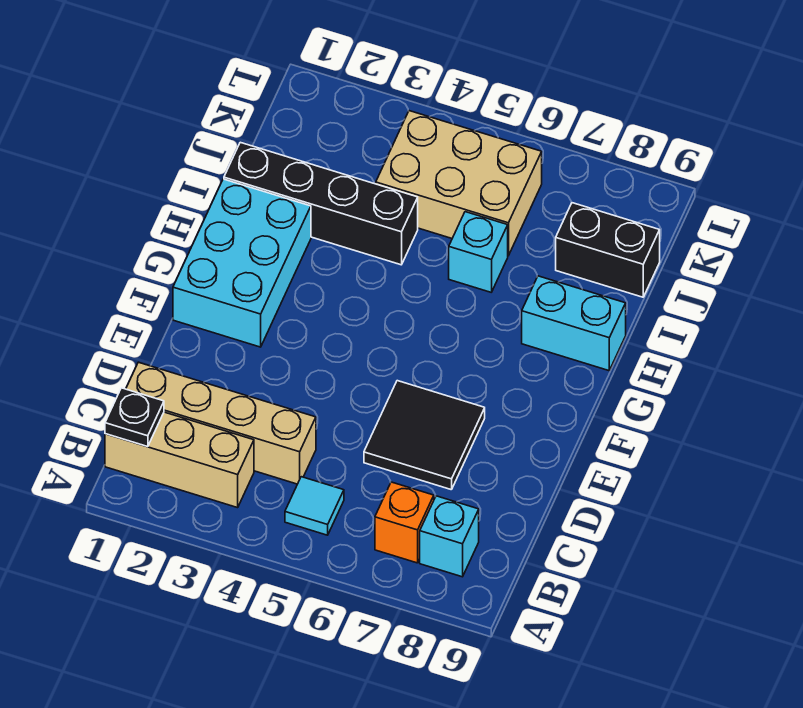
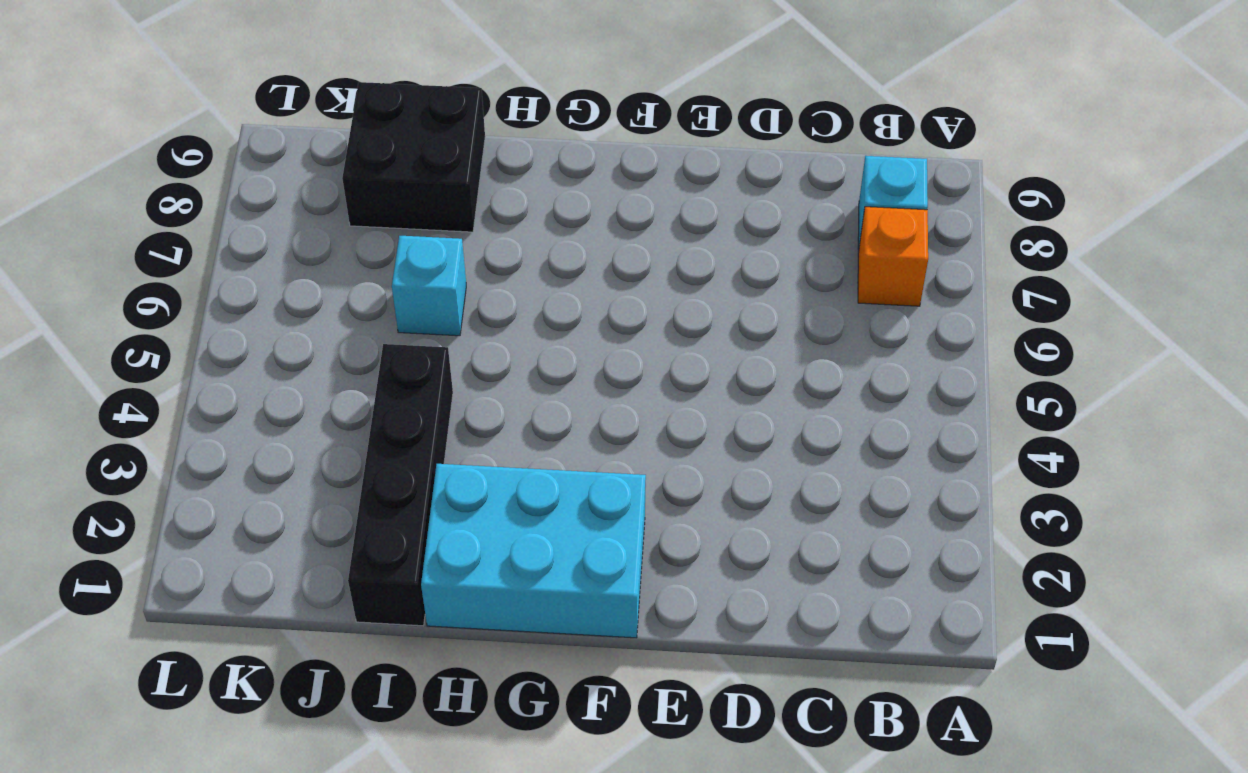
black brick I8:J9 level 1 -> black brick J8:J9 level 1
none -> tan brick B1:B3 level 1
none -> cyan tile B5 level 1
none -> tan brick C1:C4 level 1

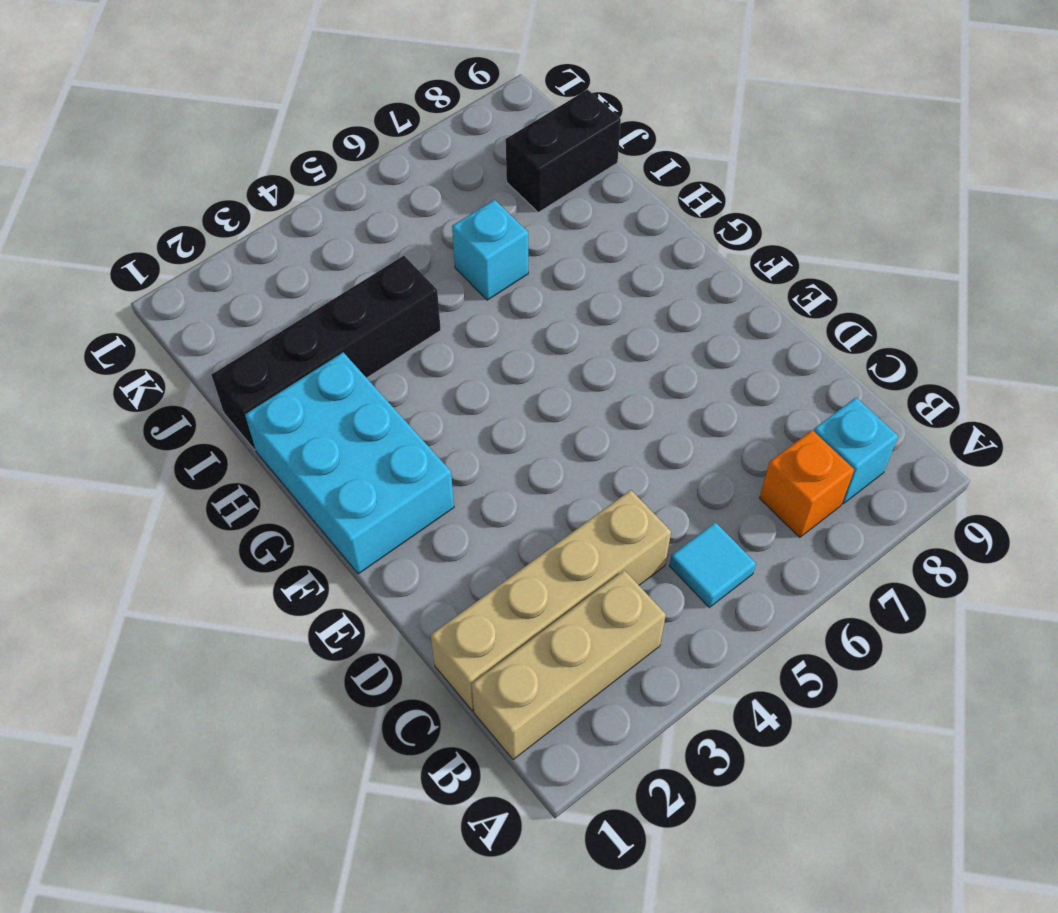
none -> black tile D6:E7 level 1
none -> cyan brick H8:H9 level 1
none -> tan brick J4:K6 level 1

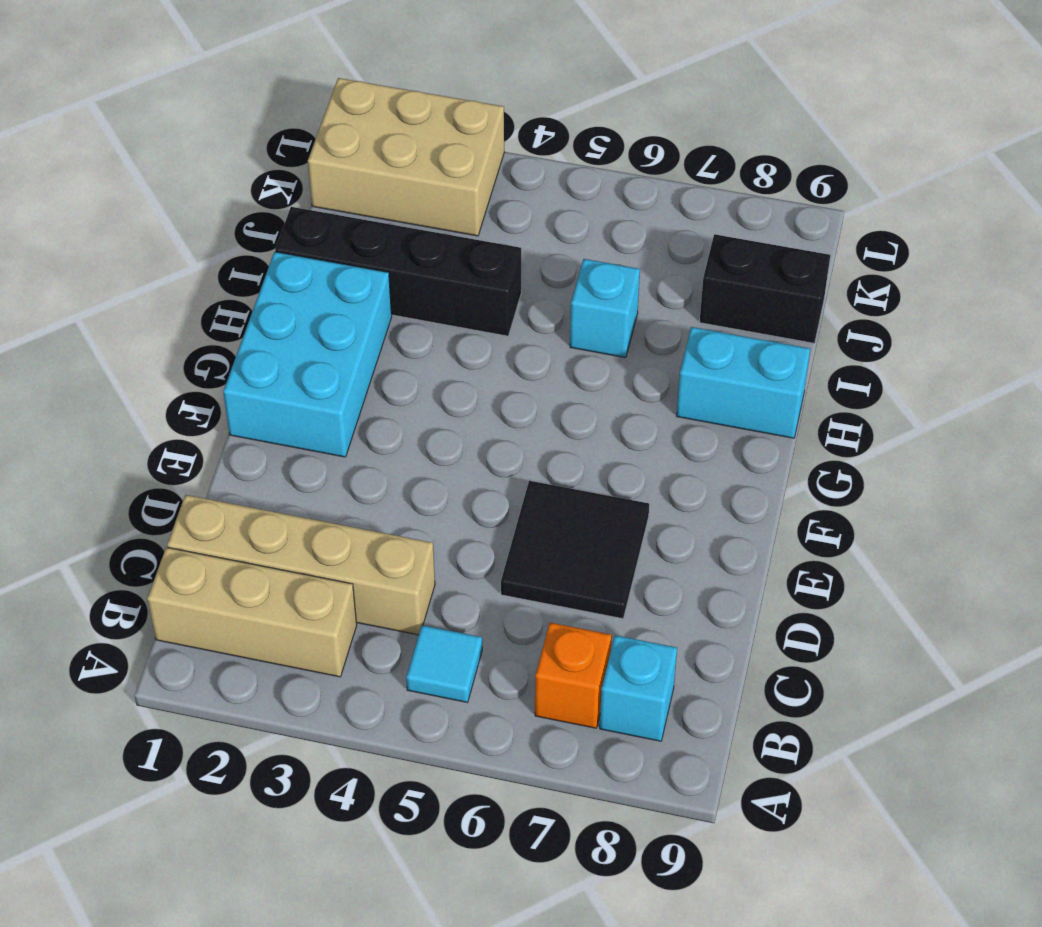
tan brick K1:L3 level 1 -> tan brick J4:K6 level 1
none -> black plate B1 level 2

